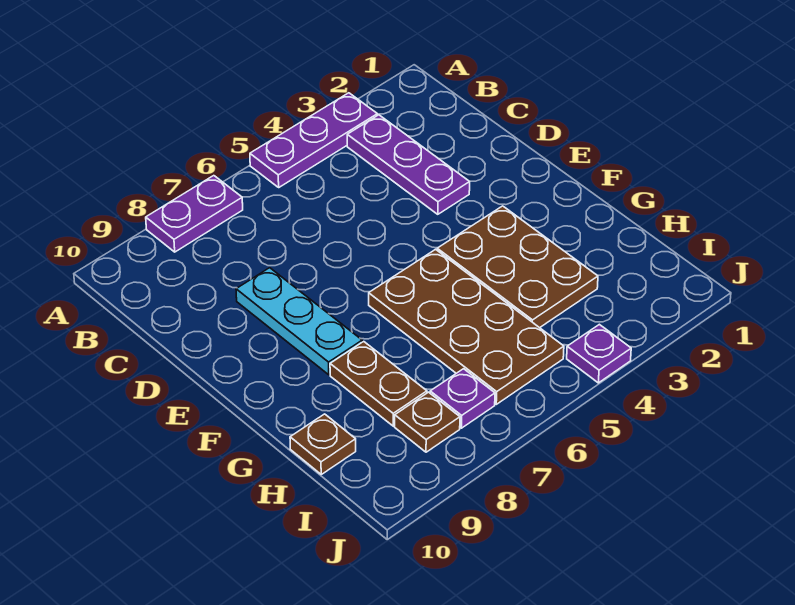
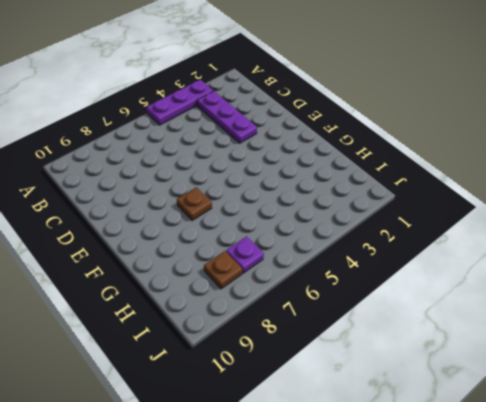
brown plate F7 level 1 -> brown plate H10 level 1
none -> purple plate A7:A8 level 1
none -> cyan plate D8:F8 level 1

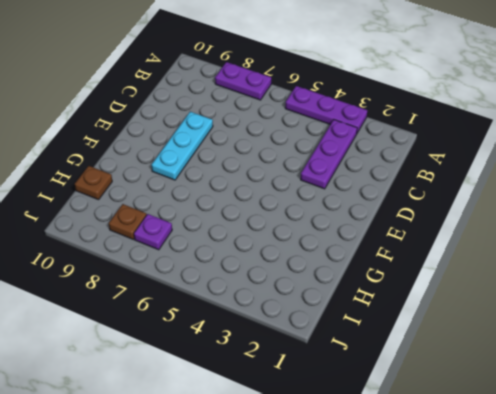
none -> brown plate F3:H4 level 1
none -> brown plate F5:I6 level 1

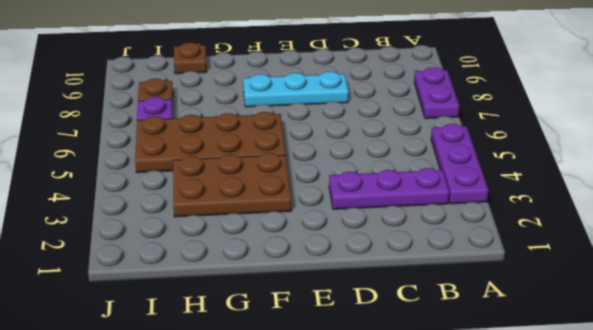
none -> brown plate G8:H8 level 1
none -> purple plate J4 level 1

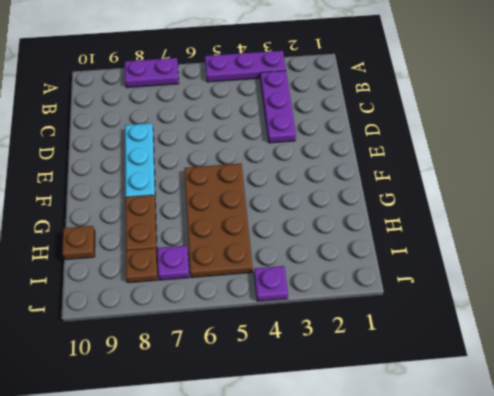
none -> brown plate F3:H4 level 1

